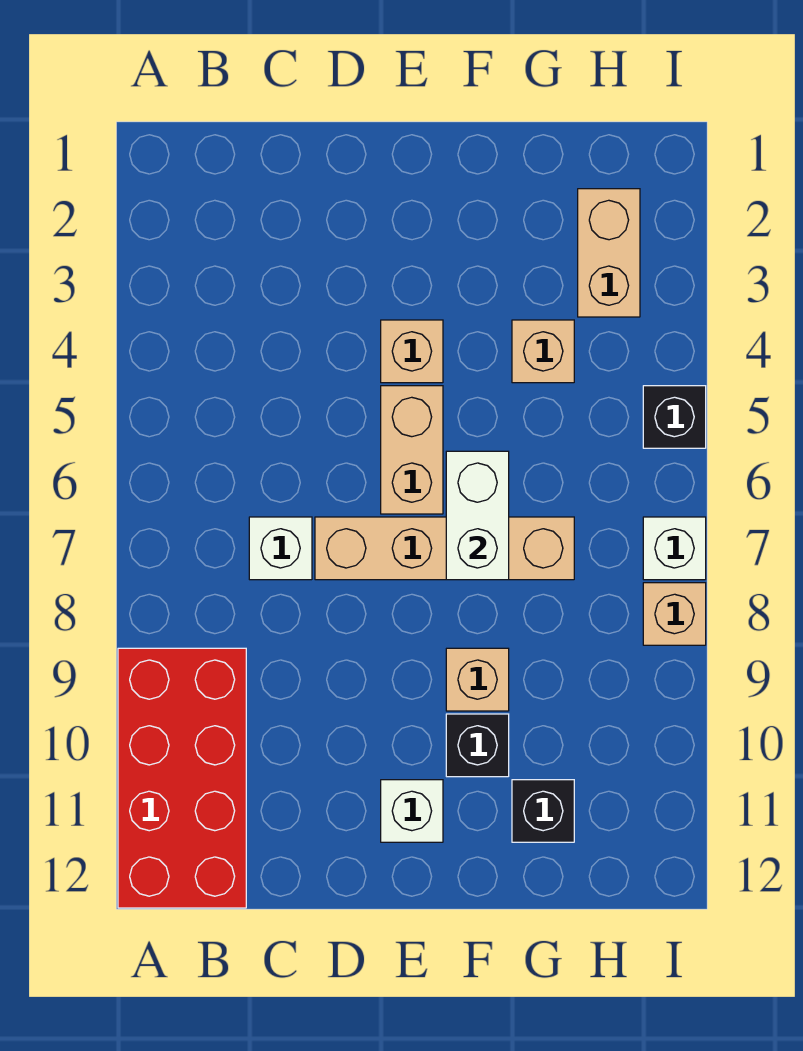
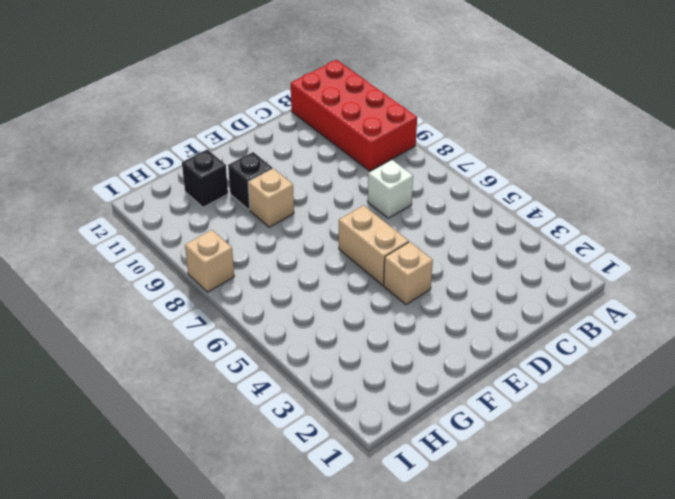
none -> tan brick D7:G7 level 1
none -> white brick E11 level 1
none -> tan brick G4 level 1

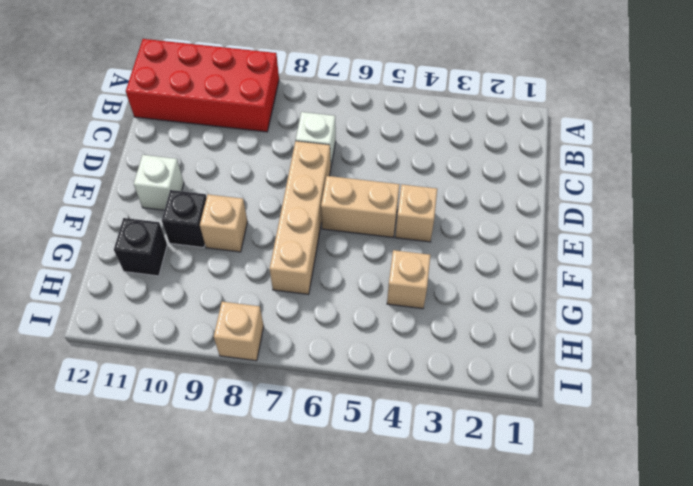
none -> tan brick H2:H3 level 1
none -> black brick I5 level 1
none -> white brick I7 level 1

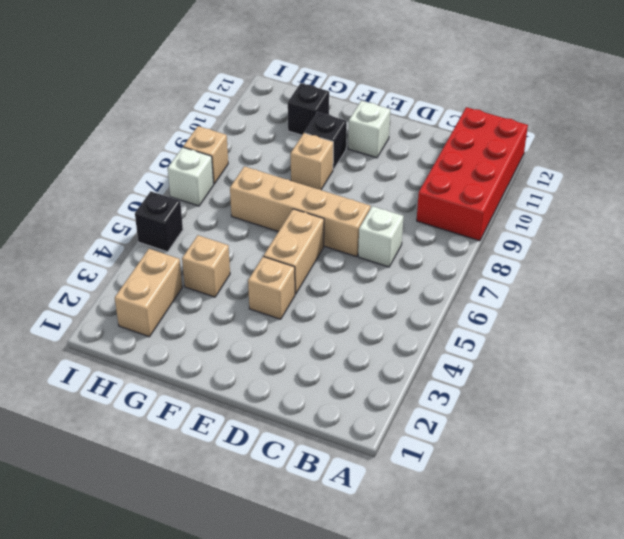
none -> white brick F6:F7 level 2

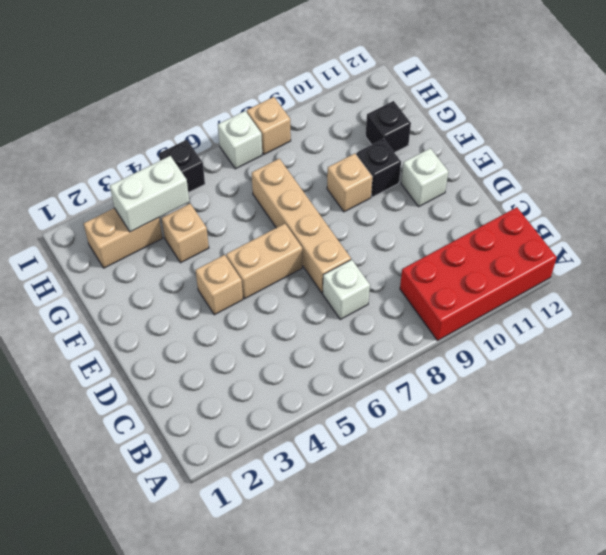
white brick H3:H4 level 2 -> white brick F6:F7 level 2

